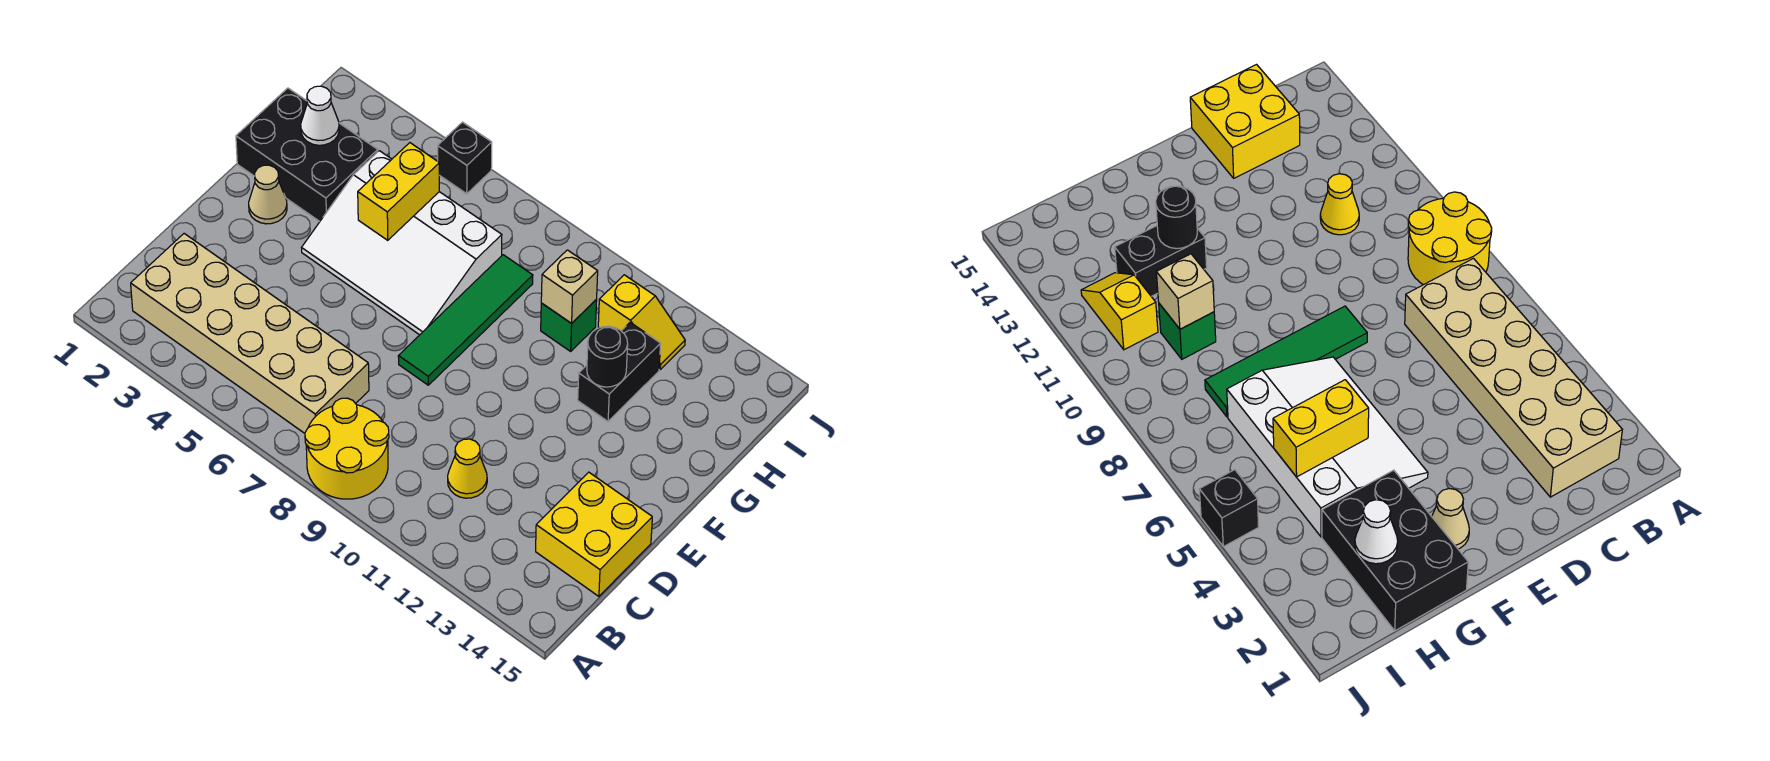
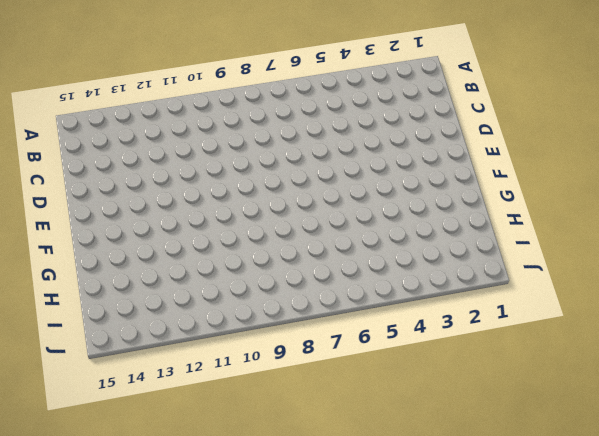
none -> yellow round brick A8:B9 level 1
none -> tan brick B2:C7 level 1
none -> yellow cone C11 level 1

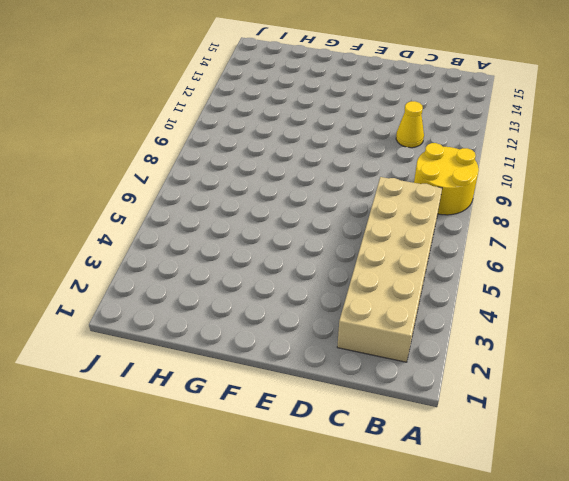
none -> yellow brick C14:D15 level 1
none -> green tile E8:H8 level 1
none -> tan cone F2 level 1

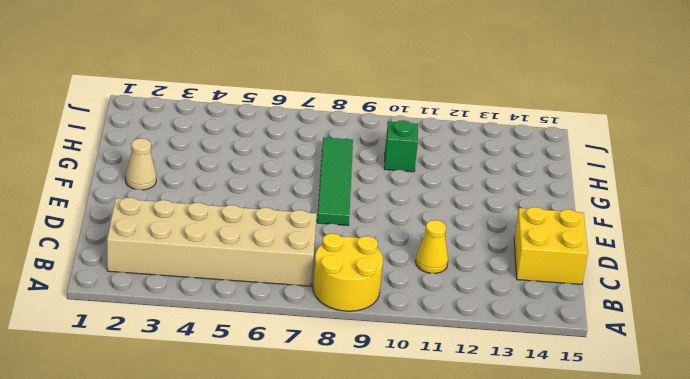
none -> white slope F4:H7 level 1 top H
none -> black brick G1:H3 level 1
none -> black brick G12:H12 level 1

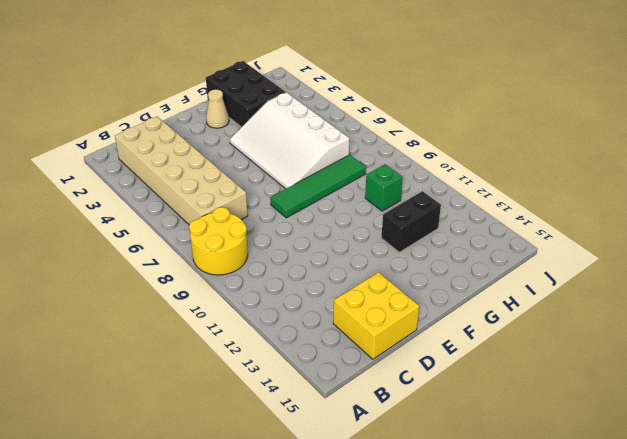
none -> yellow cone C11 level 1
none -> yellow slope I11:I12 level 1 top 11
none -> black brick J5 level 1

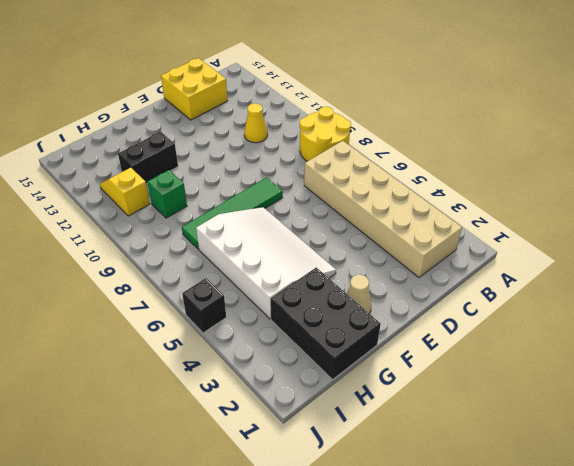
none -> yellow brick G5:H5 level 2
none -> black round brick G12 level 2
none -> white cone H2 level 2

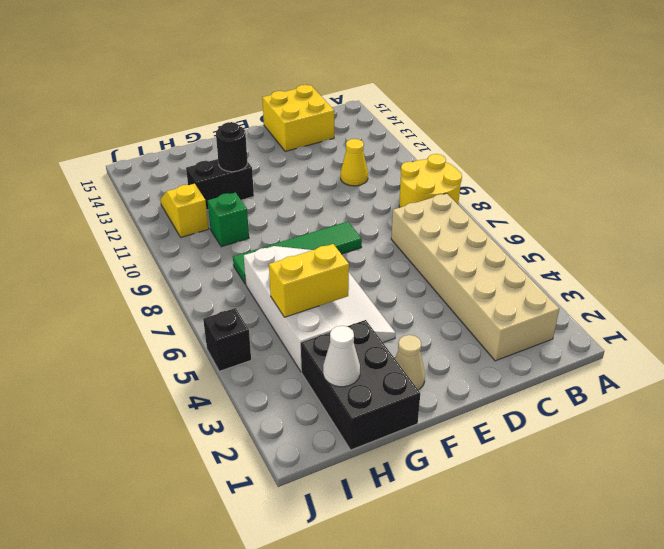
none -> tan brick H10 level 2

